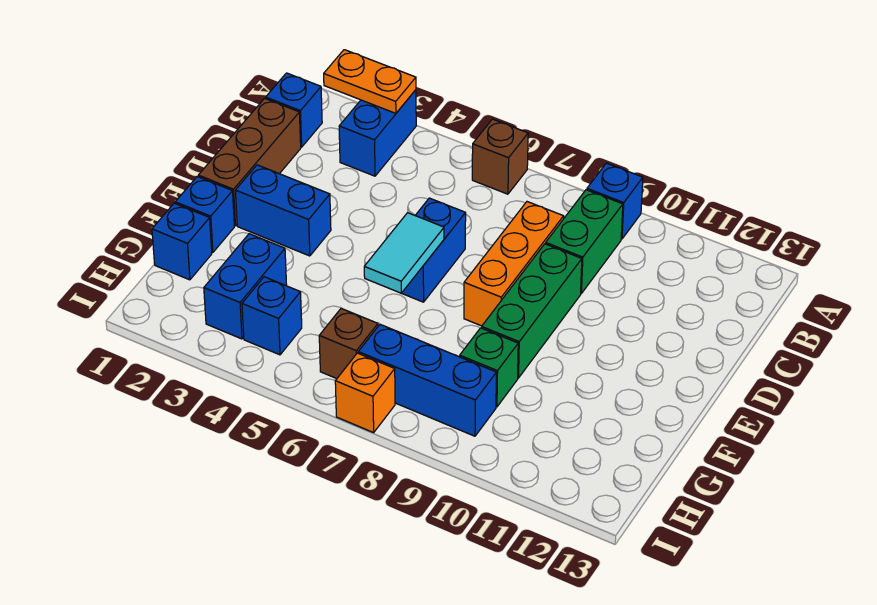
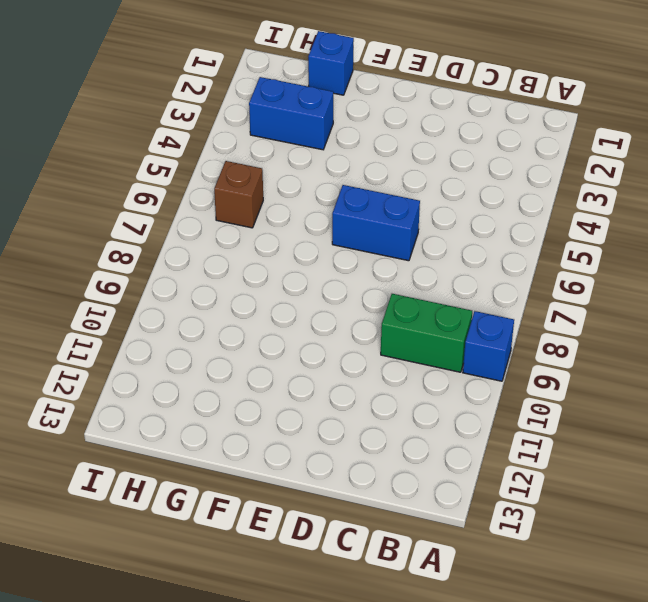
none -> blue brick A3:B3 level 1
none -> brown brick A6 level 1
none -> blue brick B1 level 1

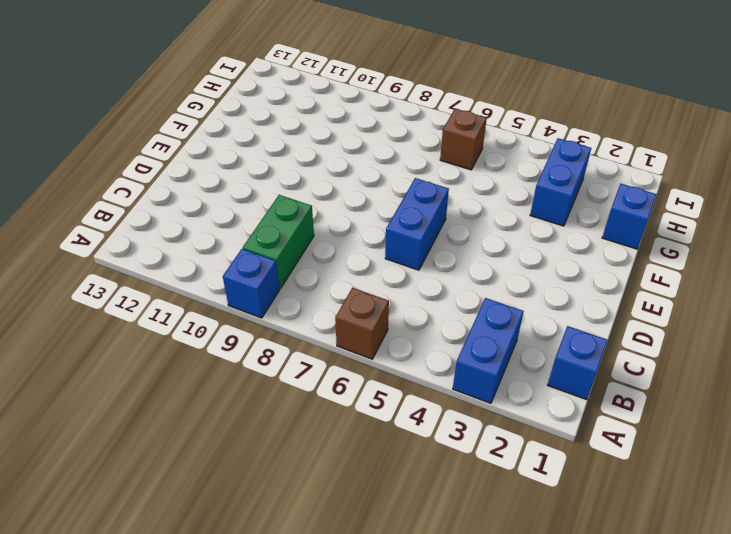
none -> brown brick C1:E1 level 1
none -> orange brick C8:E8 level 1
none -> green brick D9:F9 level 1

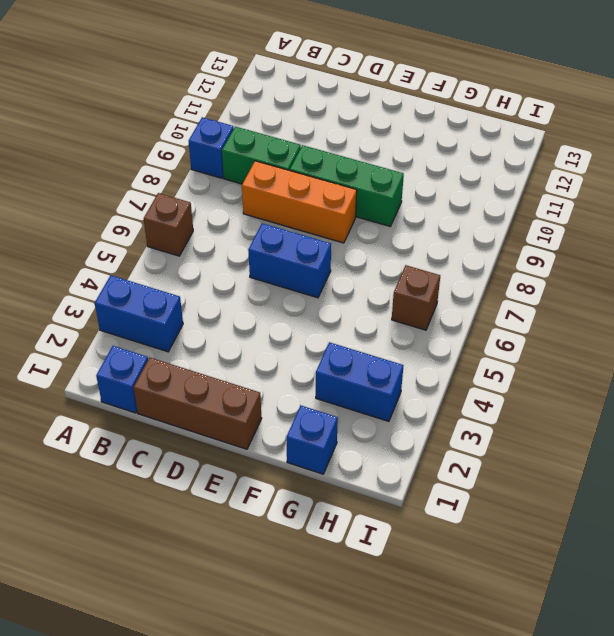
none -> blue brick E2:E3 level 1
none -> blue brick F1 level 1
none -> green brick G9 level 1

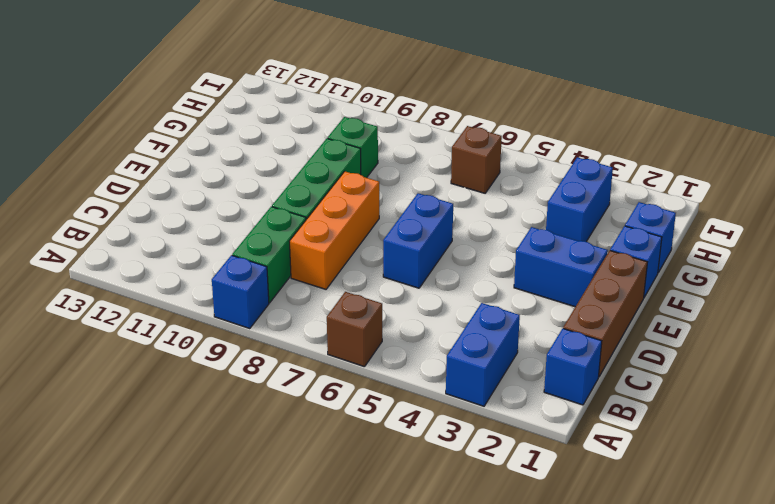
none -> blue brick H4 level 1
none -> blue brick H7:H9 level 1
none -> orange brick I7 level 1

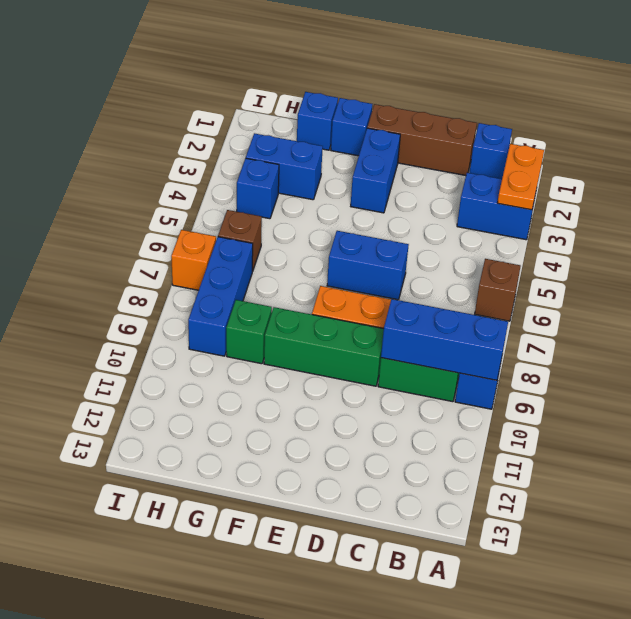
blue brick A9:C9 level 2 -> none
none -> cyan tile E6:F6 level 2

